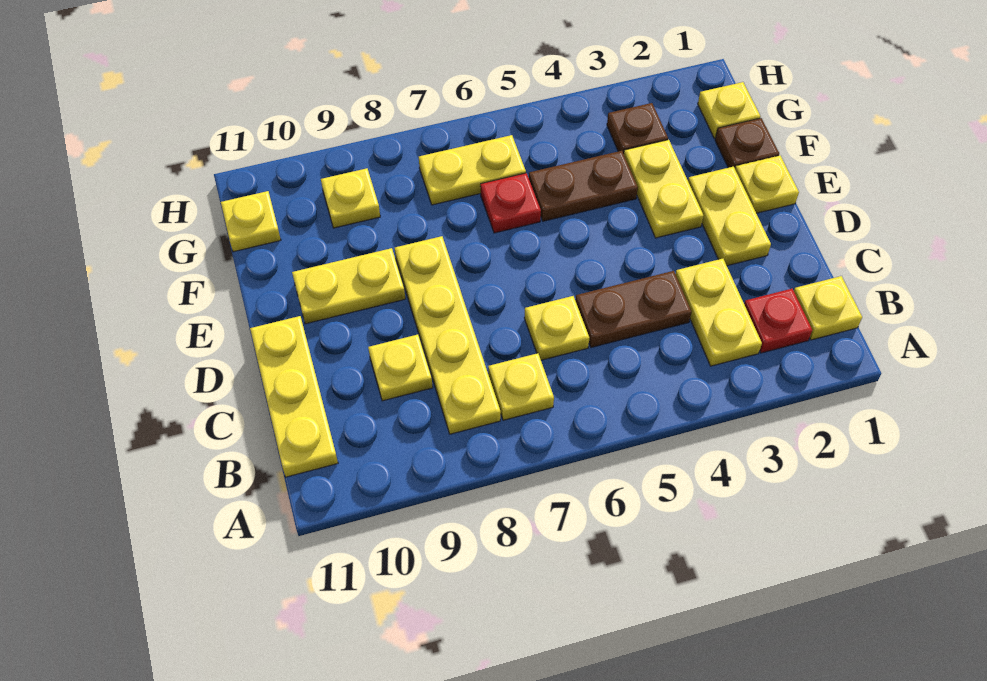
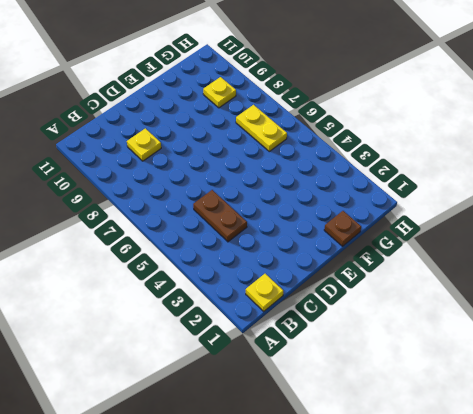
none -> red plate B2 level 1
none -> yellow plate B3:C3 level 1
none -> yellow plate B7 level 1

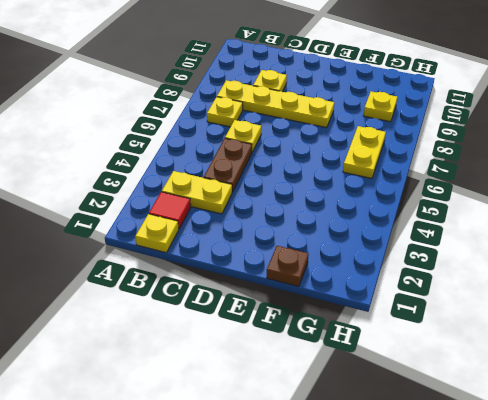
red tile B2 level 1 -> red plate B2 level 1
none -> yellow plate B11:D11 level 1
none -> yellow plate D2:E2 level 1
none -> yellow plate E1 level 1

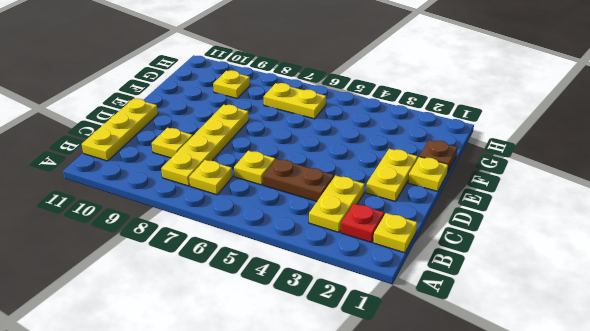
none -> yellow plate E3:F3 level 1
none -> yellow plate E9:E10 level 1
none -> brown plate F4:F5 level 1

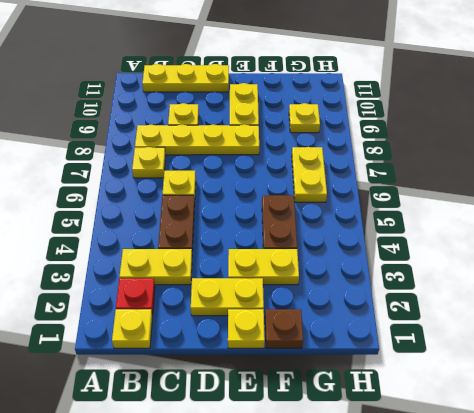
none -> red plate F6 level 1
none -> yellow plate G1 level 1
none -> brown plate G3 level 1

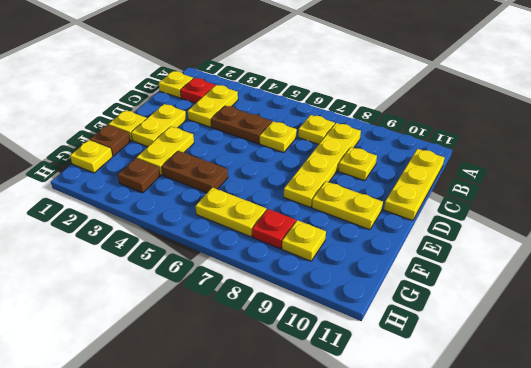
red plate G8 level 1 -> red plate F6 level 1
none -> yellow plate G11 level 1

